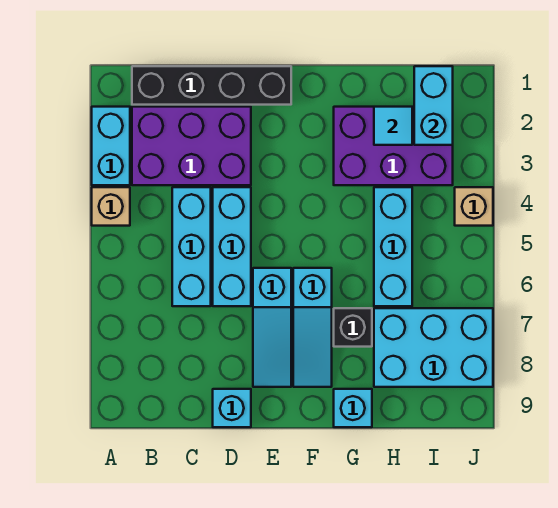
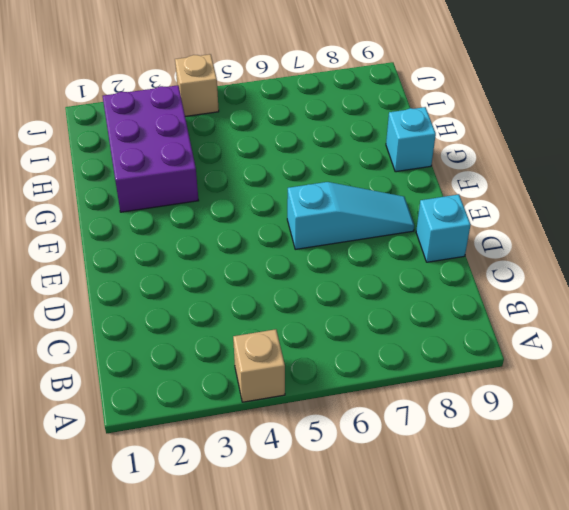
none -> cyan brick A2:A3 level 1
none -> black brick B1:E1 level 1
none -> purple brick B2:D3 level 1

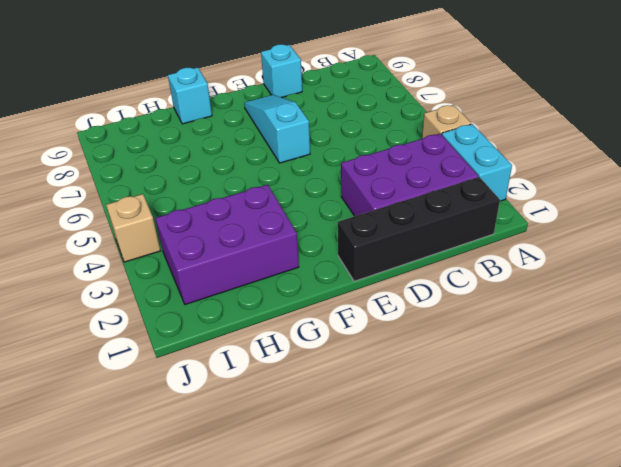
none -> cyan brick C4:C6 level 1
none -> cyan brick D4:D6 level 1
none -> cyan slope F6:F8 level 1 top 6

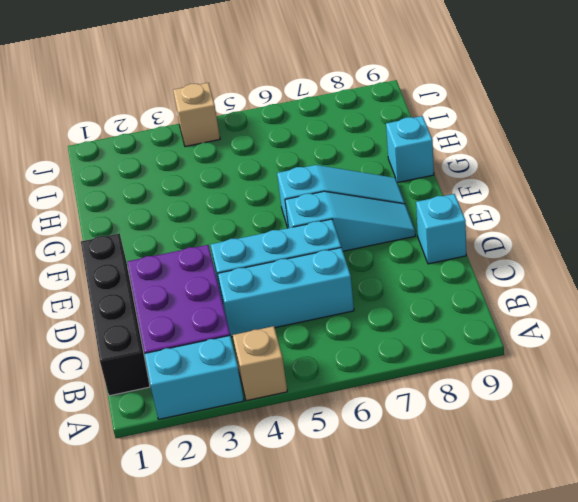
none -> purple brick G2:I3 level 1
none -> black brick G7 level 1
none -> cyan brick H4:H6 level 1

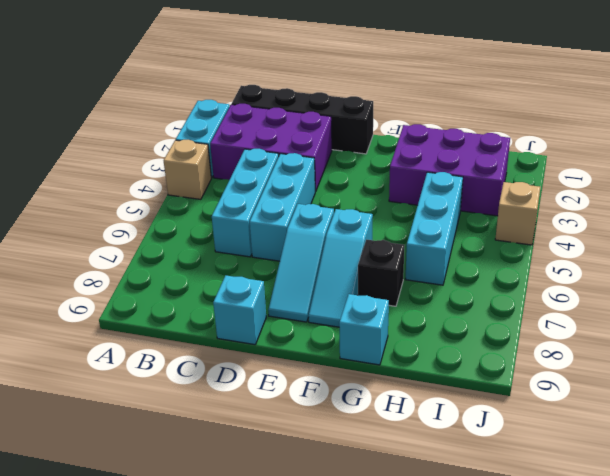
none -> cyan brick H7:J8 level 1
none -> cyan tile H2 level 2
none -> cyan brick I1:I2 level 2

